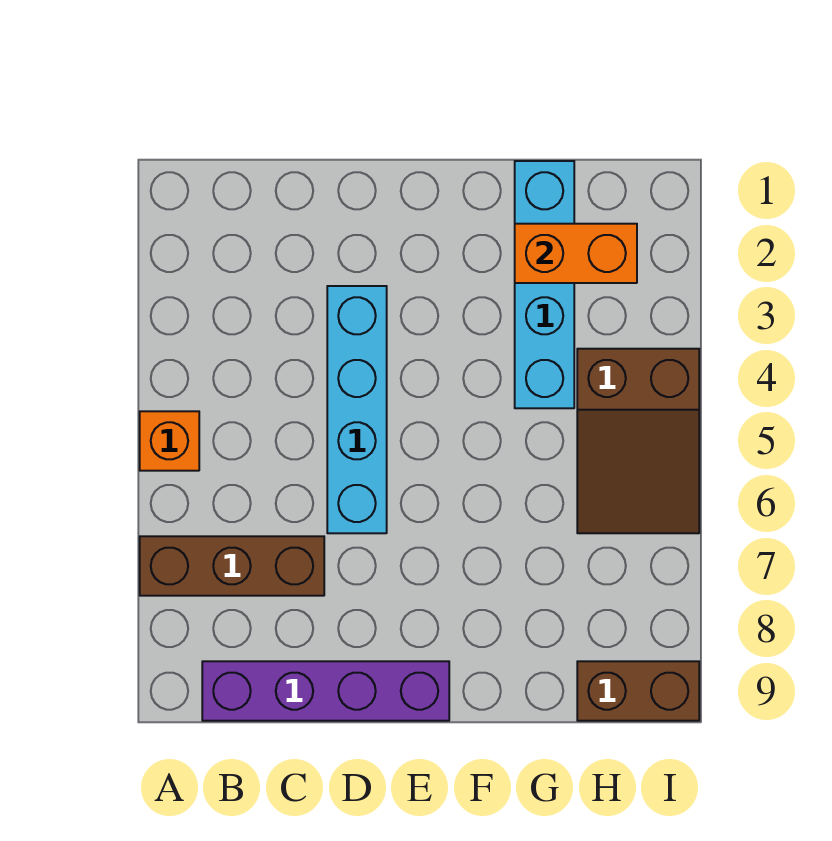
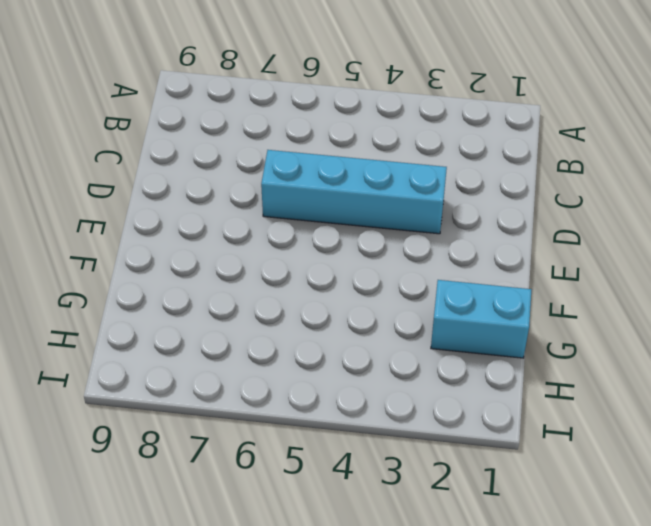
cyan brick G1:G2 level 1 -> cyan brick G1:G4 level 1
none -> orange brick A5 level 1
none -> brown brick A7:C7 level 1

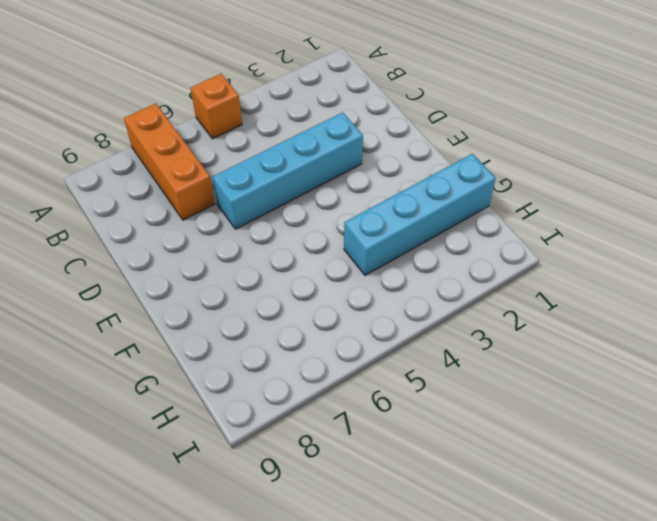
orange brick A7:C7 level 1 -> brown brick A7:C7 level 1
none -> purple brick B9:E9 level 1
none -> brown slope H4:I6 level 1 top 4

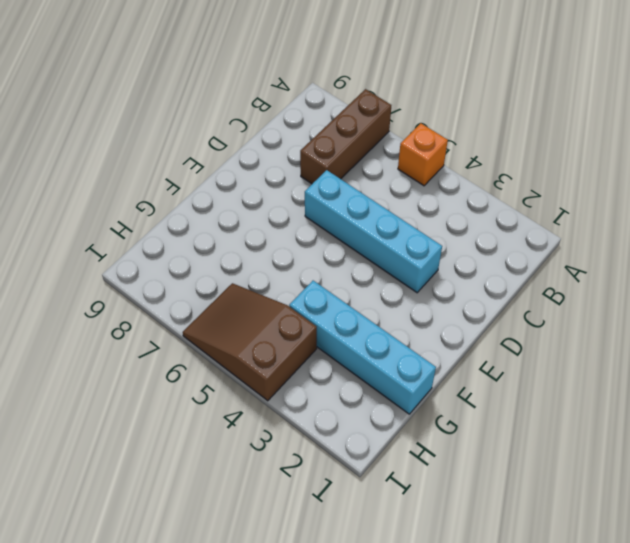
none -> purple brick B9:E9 level 1
none -> brown brick H9:I9 level 1

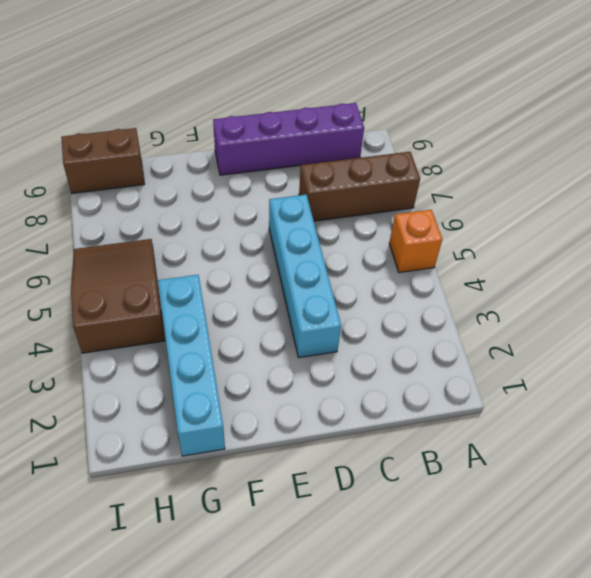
none -> orange brick G2:H2 level 2

